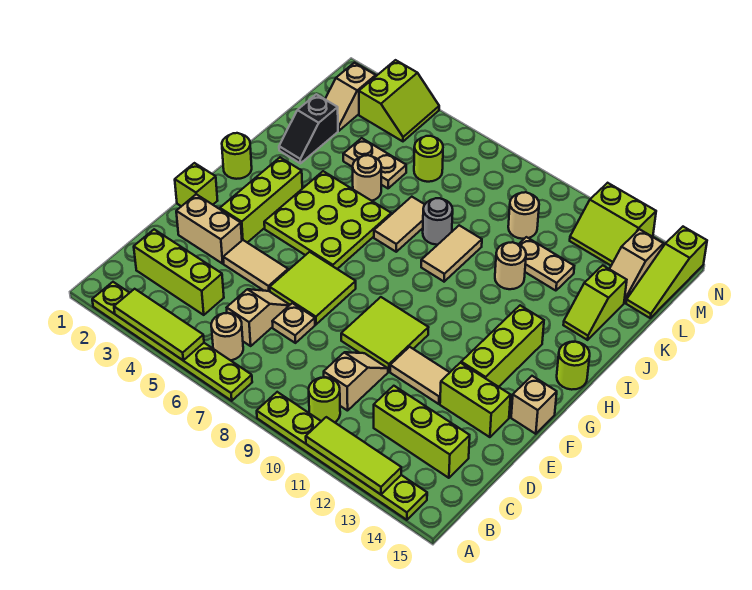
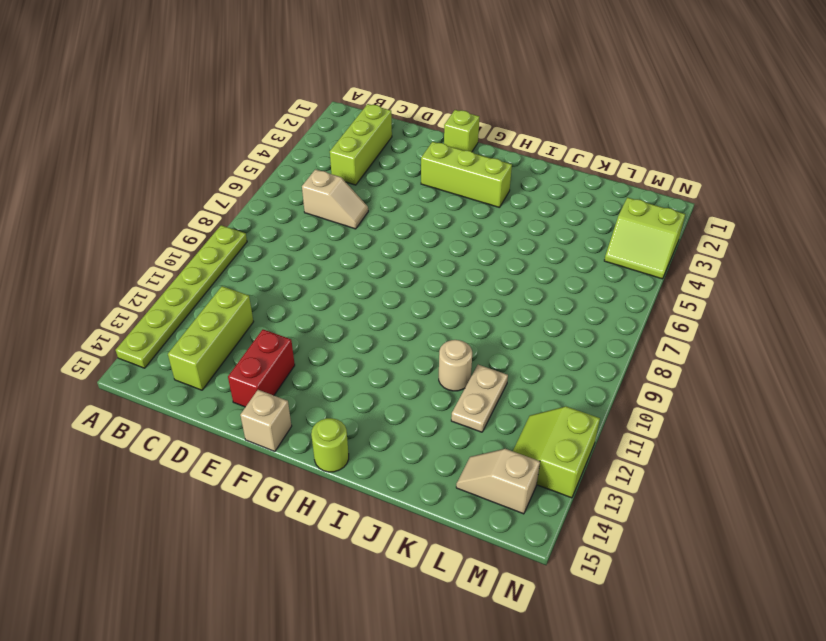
red brick E13:E14 level 1 -> lime brick E13:E14 level 1
none -> lime plate A2:A7 level 1
none -> tan round brick B6 level 1
none -> lime round brick B10 level 1
none -> tan slope C10:D10 level 1 top C

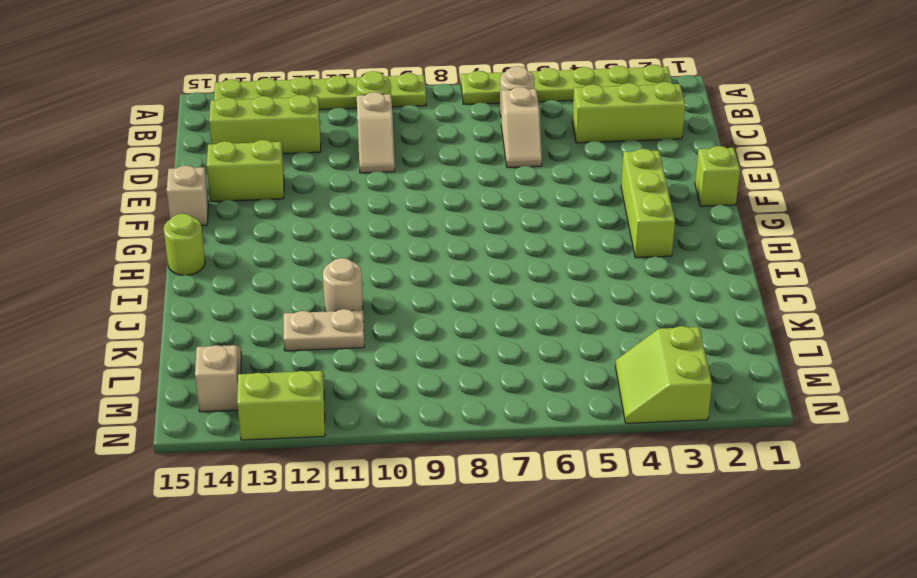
none -> tan plate D7 level 1
none -> tan brick E2:E3 level 1
none -> tan tile E4:E5 level 1
none -> lime tile E6:F7 level 1

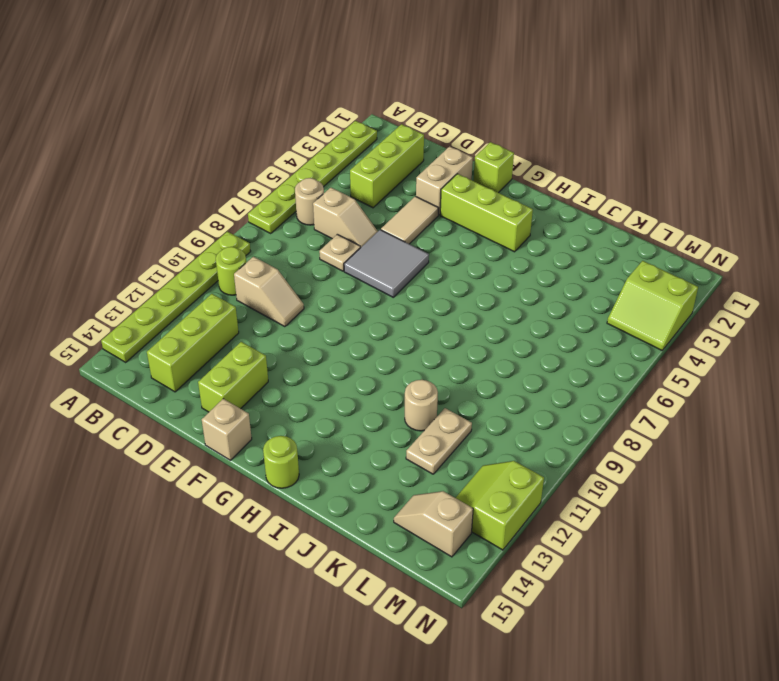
grey tile E6:F7 level 1 -> lime tile E6:F7 level 1
none -> lime tile E9:F10 level 1
none -> tan tile E11:E12 level 1
none -> lime brick F13:H13 level 1
none -> lime plate G4:I6 level 1

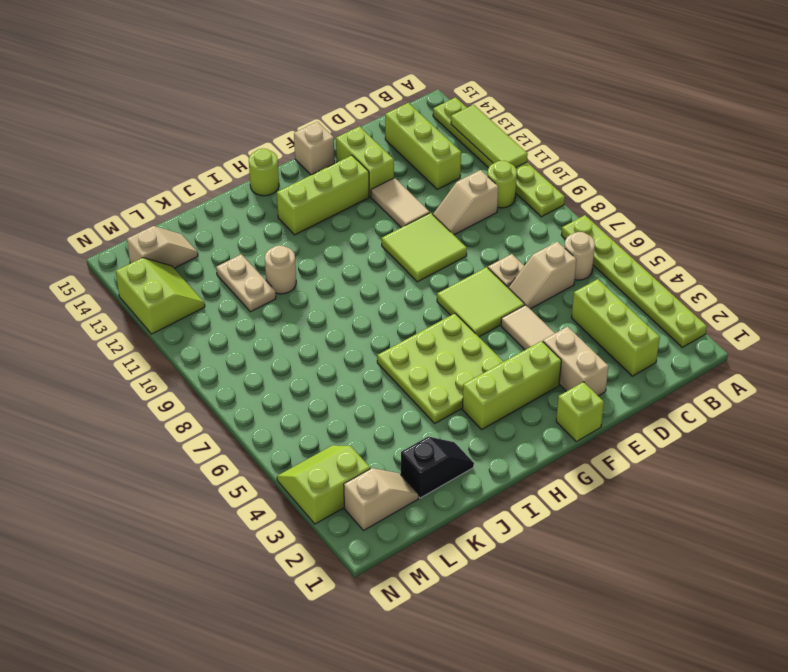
none -> lime round brick H1 level 1
none -> tan tile I7:J7 level 1
none -> tan tile I9:J9 level 1
none -> tan round brick J5 level 1

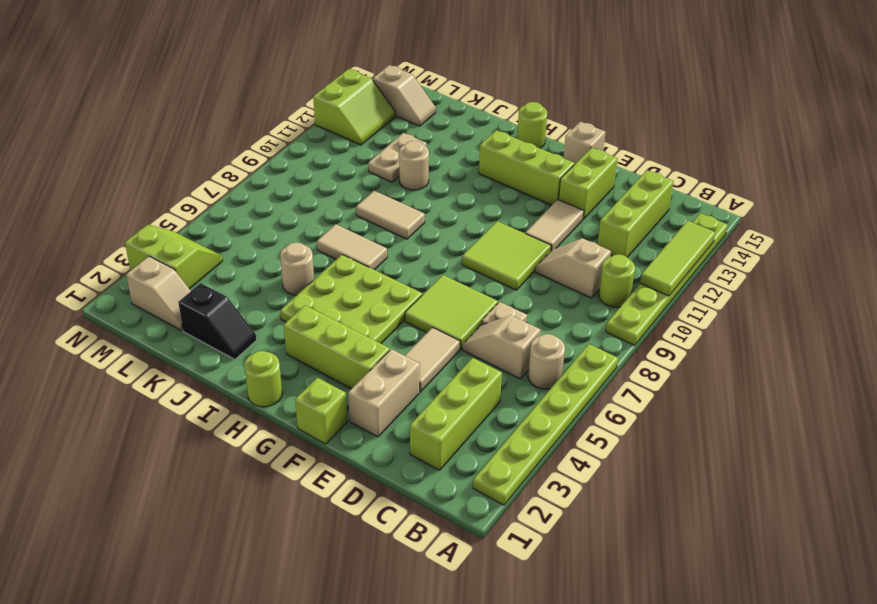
none -> grey round brick J8 level 1
none -> lime slope J14:K14 level 1 top K
none -> tan plate K4:K5 level 1
none -> lime round brick L6 level 1

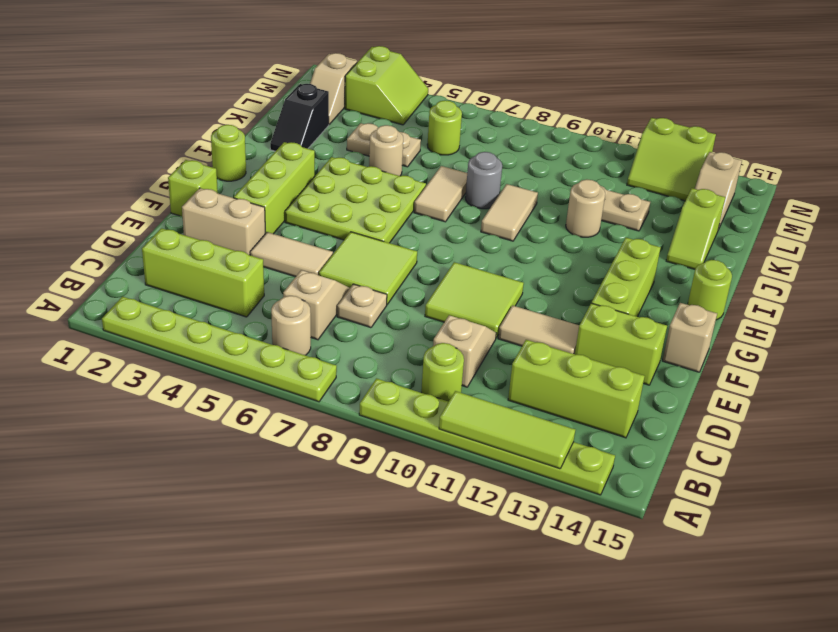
none -> tan round brick L10 level 1
none -> lime slope L15:N15 level 1 top N
none -> lime tile A3:A5 level 2

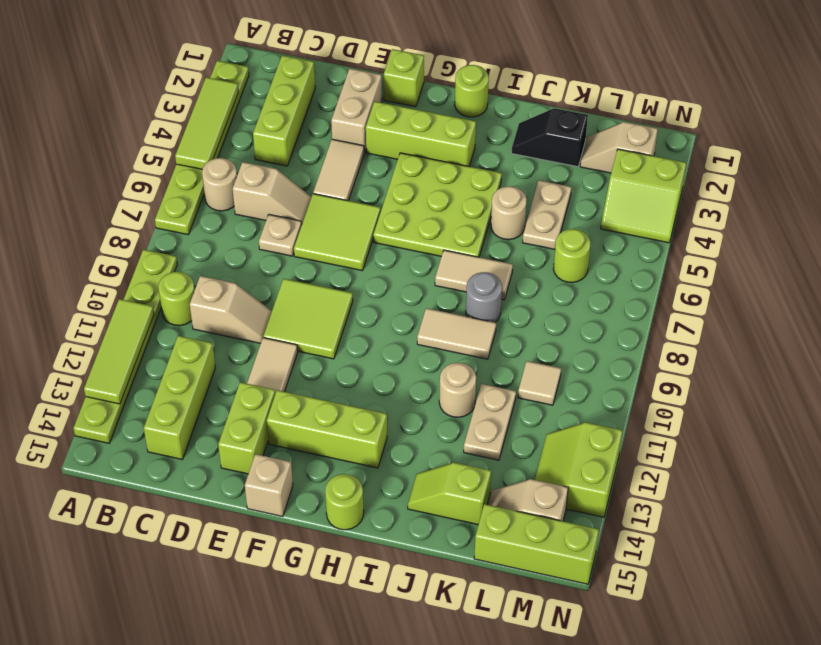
tan tile L10 level 1 -> tan round brick L10 level 1
lime brick L15:N15 level 1 -> lime slope L15:N15 level 1 top N

